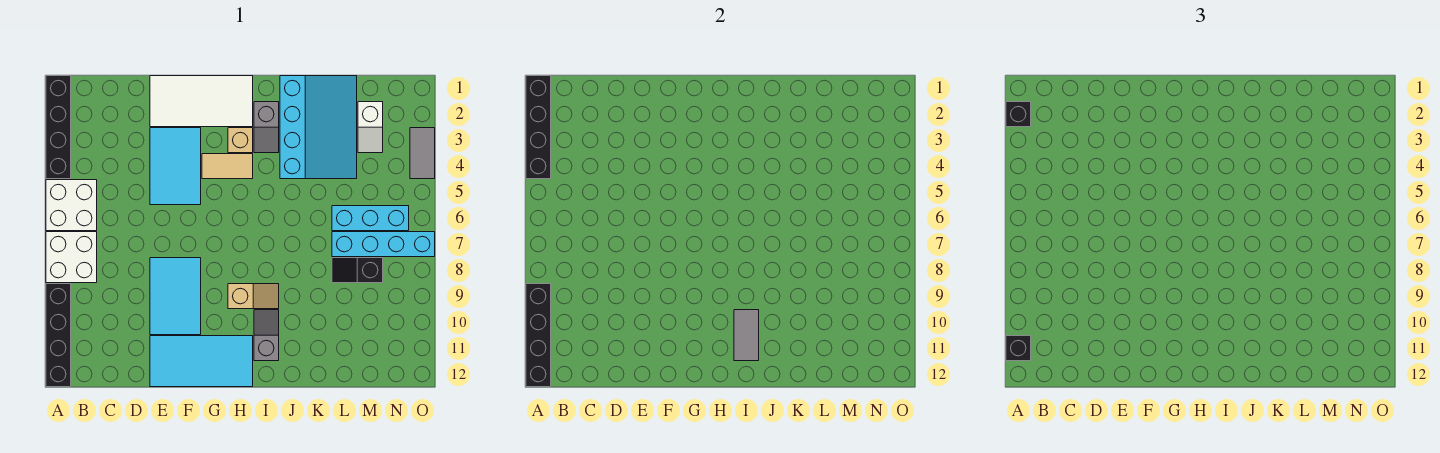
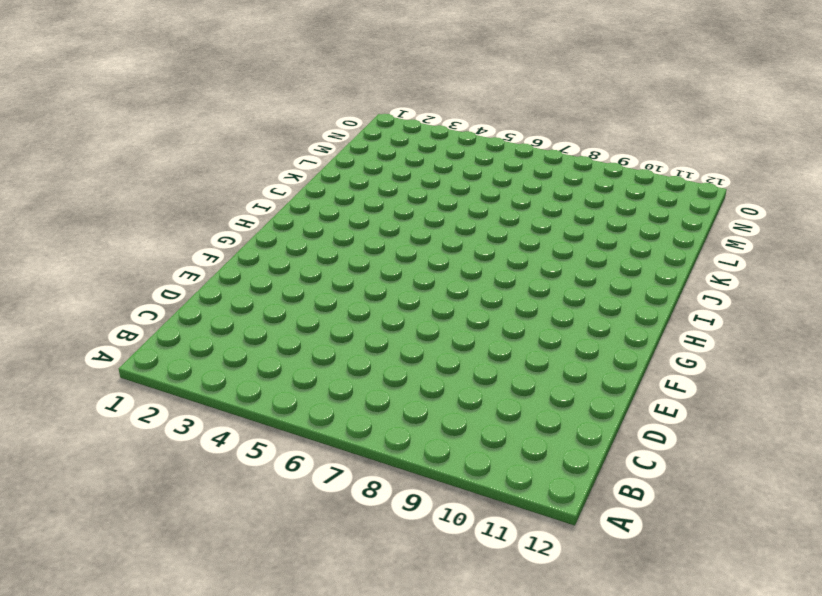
none -> black brick A1:A4 level 1
none -> white brick A5:B6 level 1
none -> white brick A7:B8 level 1

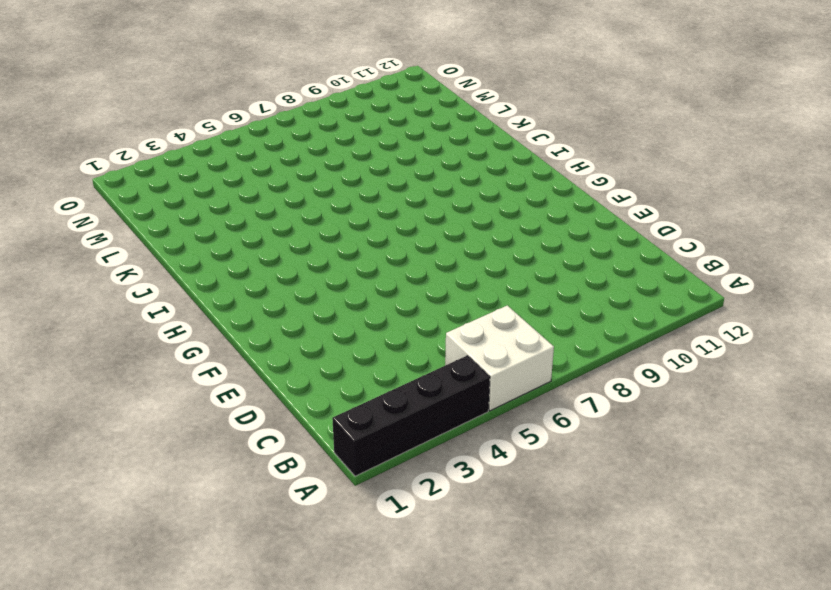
none -> white brick A7:B8 level 1
none -> black brick A9:A12 level 1
none -> white tile E1:H2 level 1

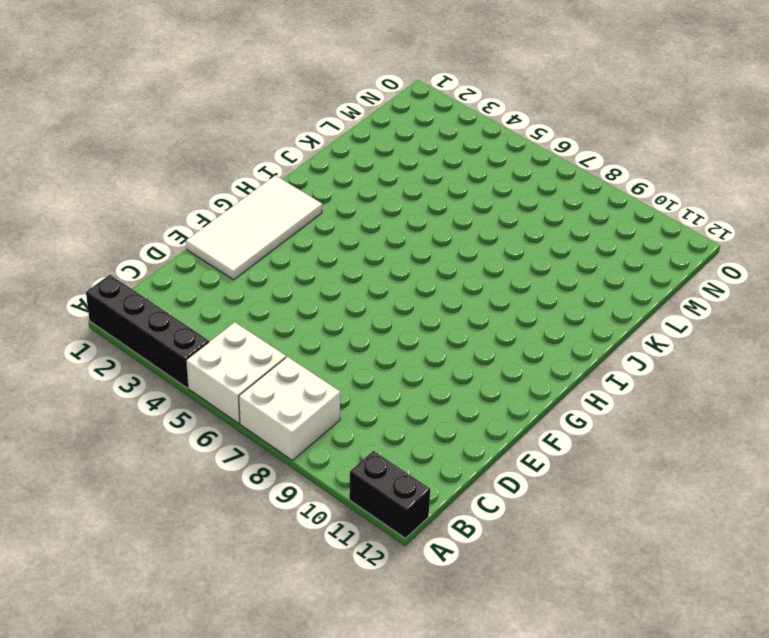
black brick A11:A12 level 1 -> black brick A9:A12 level 1
none -> cyan tile E3:F5 level 1
none -> cyan tile E8:F10 level 1
none -> cyan tile E11:H12 level 1

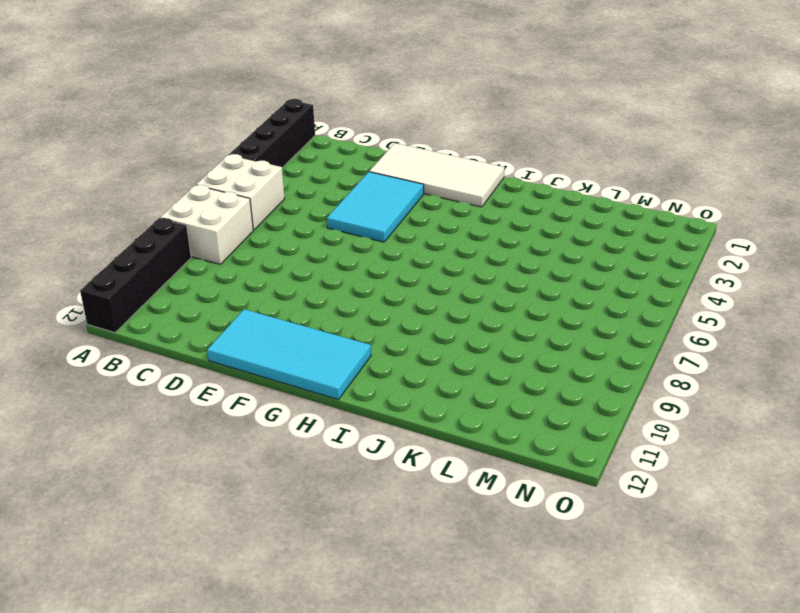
none -> cyan tile E8:F10 level 1
none -> tan tile G4:H4 level 1
none -> tan brick H3 level 1

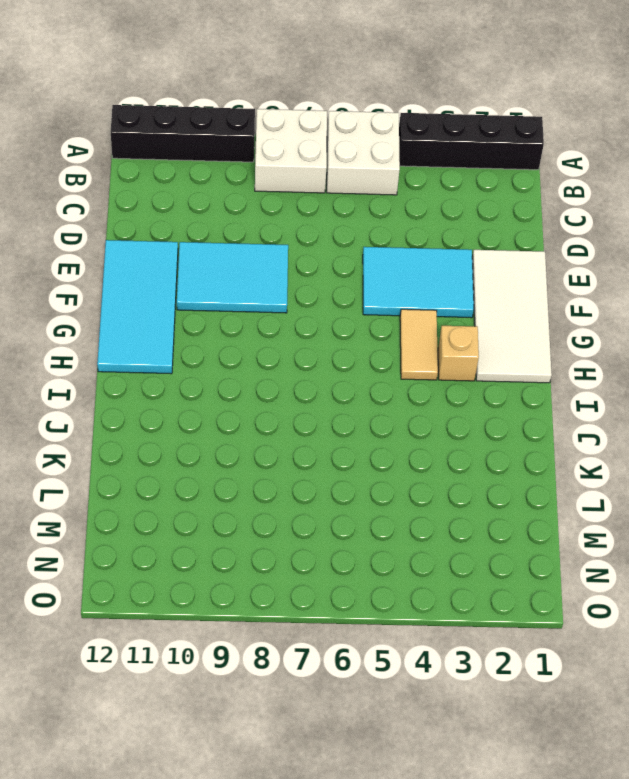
none -> tan slope H9:I9 level 1 top H
none -> grey slope I2:I3 level 1 top 2
none -> grey slope I10:I11 level 1 top 11

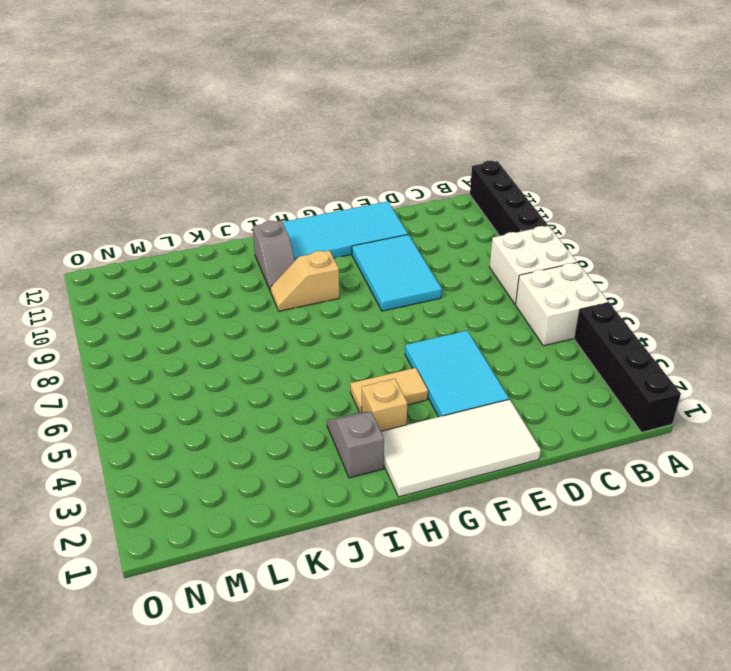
none -> cyan slope J1:L4 level 1 top J
none -> cyan brick L6:N6 level 1
none -> cyan brick L7:O7 level 1

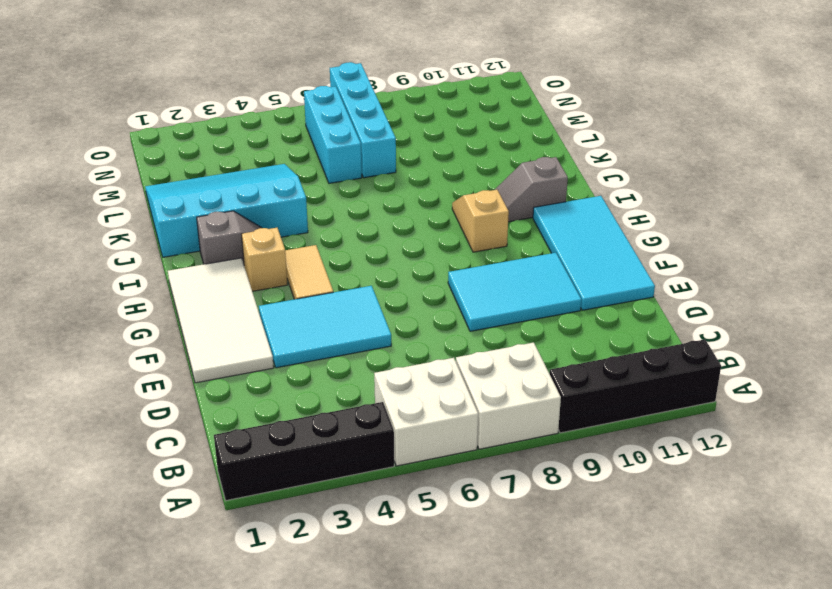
none -> black slope L8:M8 level 1 top M
none -> white slope M2:M3 level 1 top 2
none -> grey tile O3:O4 level 1

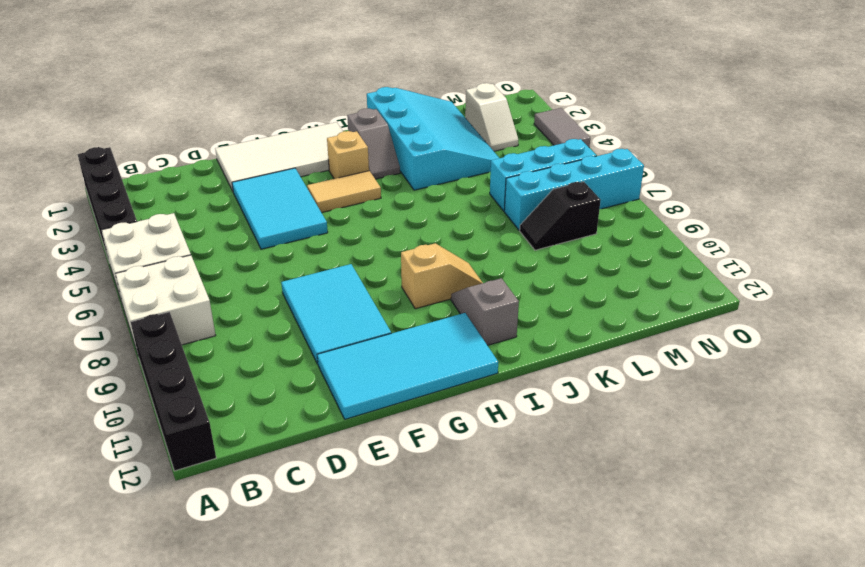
none -> black brick A1:A4 level 2
none -> black brick A9:A12 level 2
none -> grey tile I10:I11 level 2

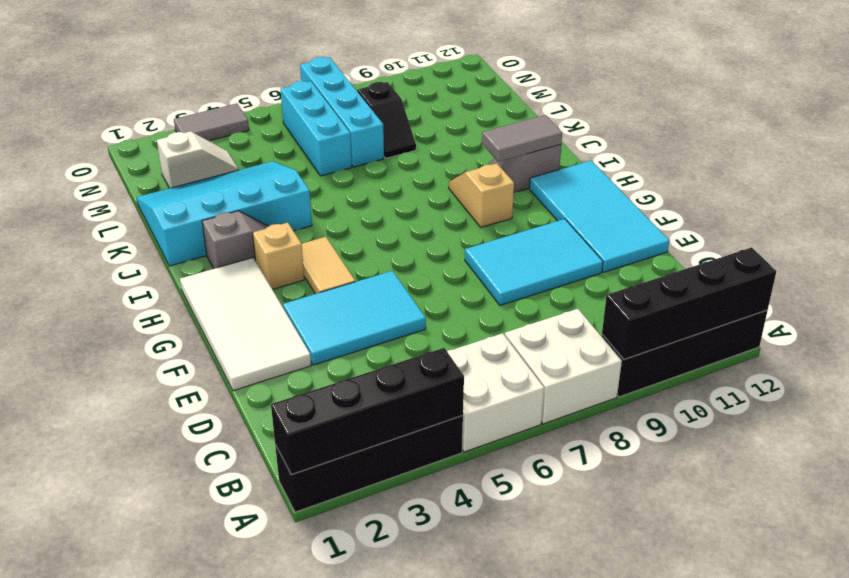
none -> black brick A2 level 3
none -> black brick A11 level 3

